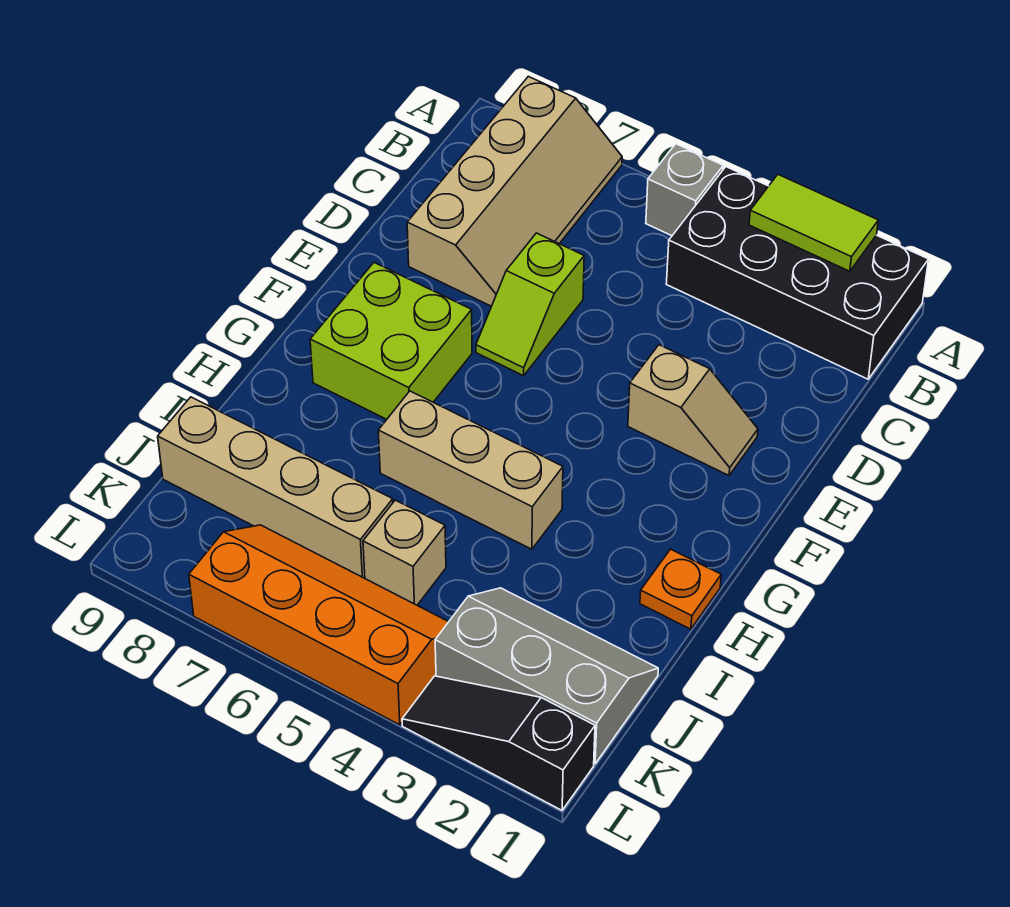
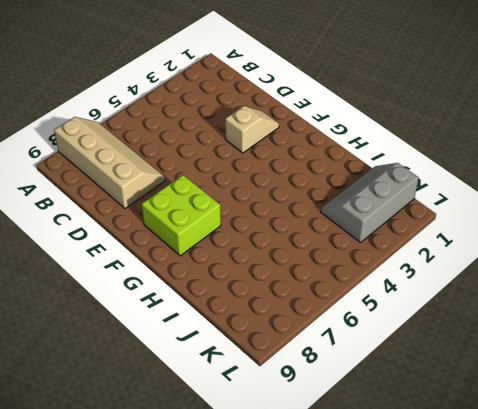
none -> black brick A1:B4 level 1
none -> grey brick A5 level 1
none -> lime slope D6:E6 level 1 top D

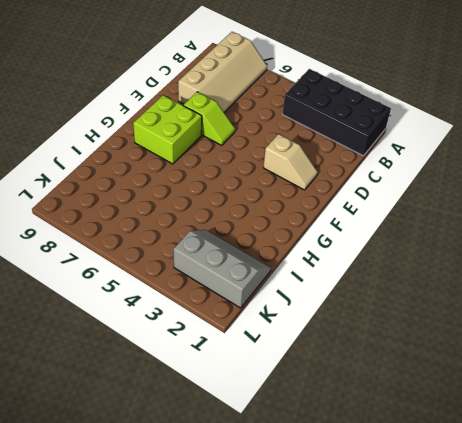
lime slope E6:E7 level 1 top 7 -> lime slope D6:E6 level 1 top D
none -> grey brick A5 level 1
none -> orange plate H1 level 1
none -> tan brick H4:H6 level 1

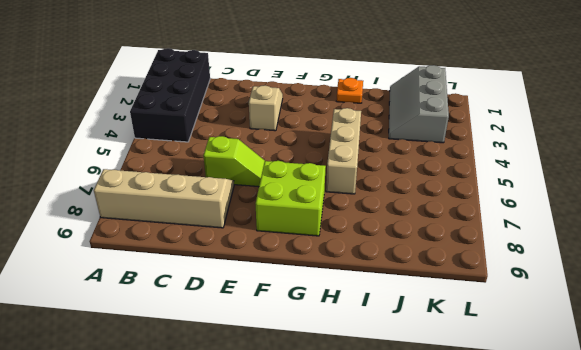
none -> grey brick A5 level 1
none -> tan brick J5 level 1
none -> tan brick J6:J9 level 1

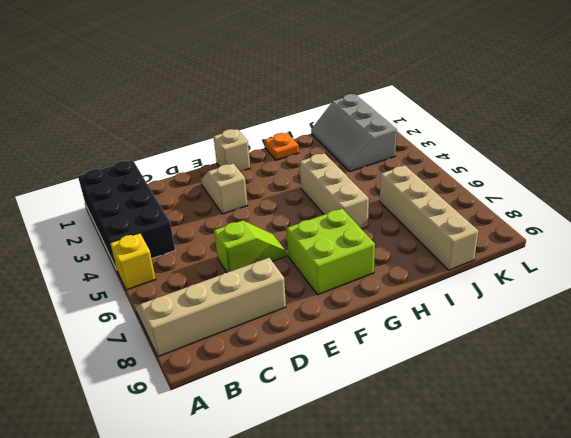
yellow brick A5 level 1 -> grey brick A5 level 1
tan brick F1 level 1 -> tan brick J5 level 1
none -> orange slope K4:L7 level 1 top L
none -> black slope L1:L3 level 1 top 1
none -> lime tile A2:A3 level 2

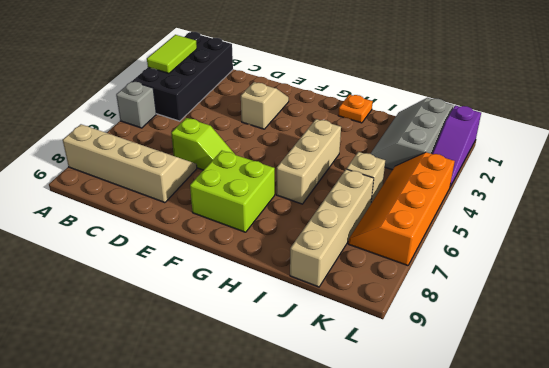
purple slope L1:L3 level 1 top 1 -> black slope L1:L3 level 1 top 1

